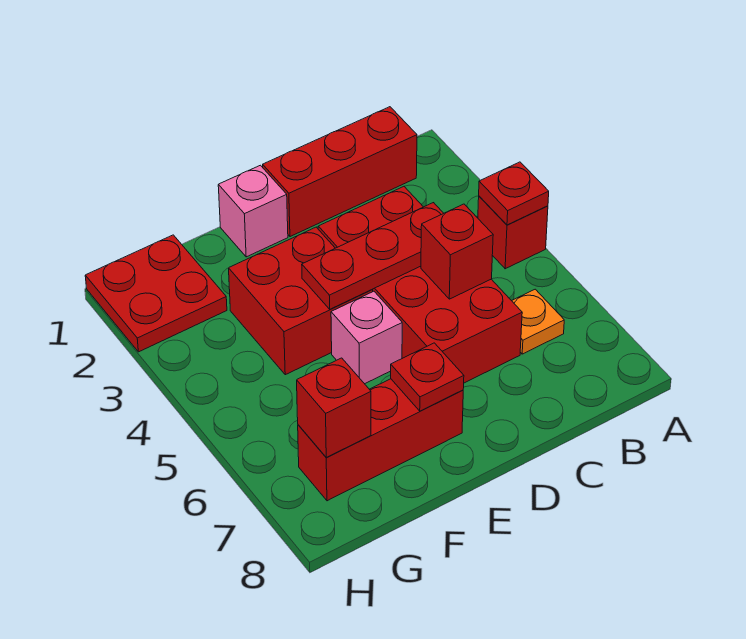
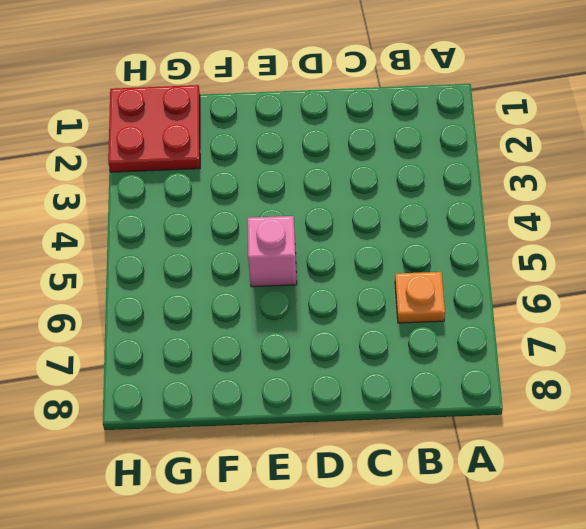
none -> red brick A4 level 1
none -> red brick B1:D1 level 1
none -> red brick C3:D6 level 1

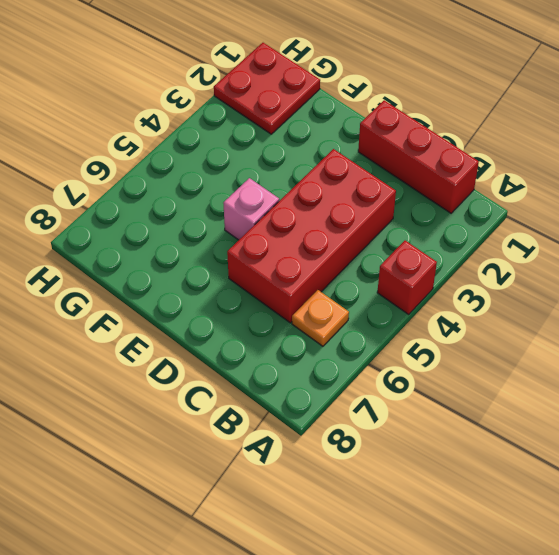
none -> pink brick E1 level 1
none -> red brick E3:F4 level 1
none -> red brick E7:G7 level 1

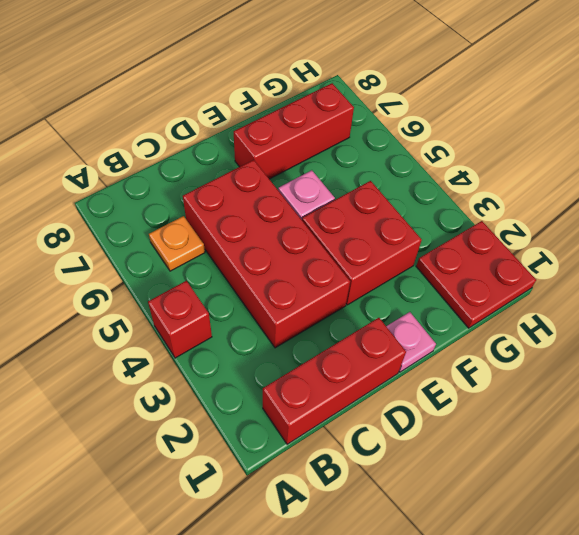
pink plate E1 level 1 -> pink brick E1 level 1
none -> red plate A4 level 2
none -> red plate C4:E4 level 2
none -> red brick C5 level 2

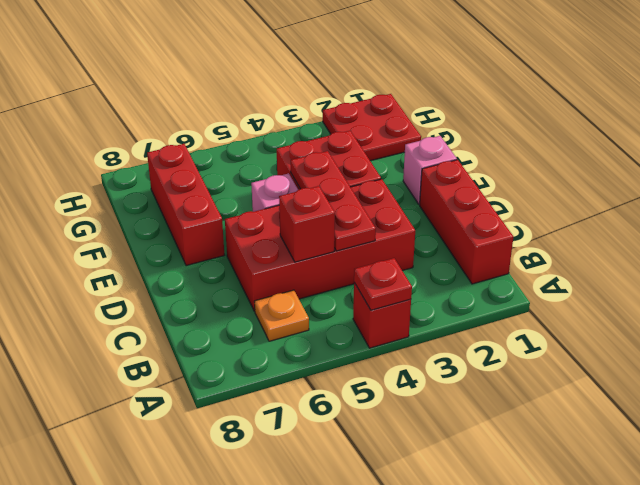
none -> red plate E7 level 2
none -> red brick G7 level 2

